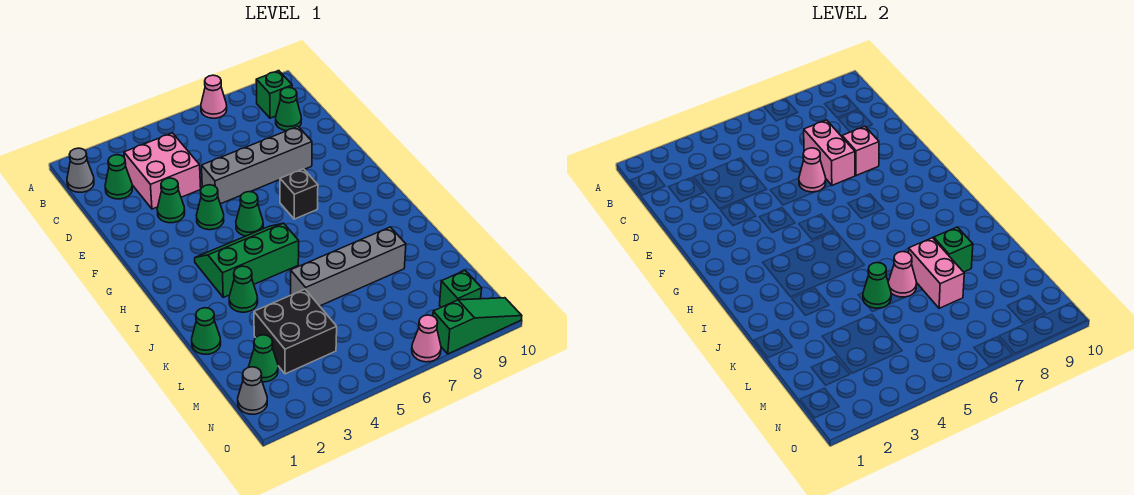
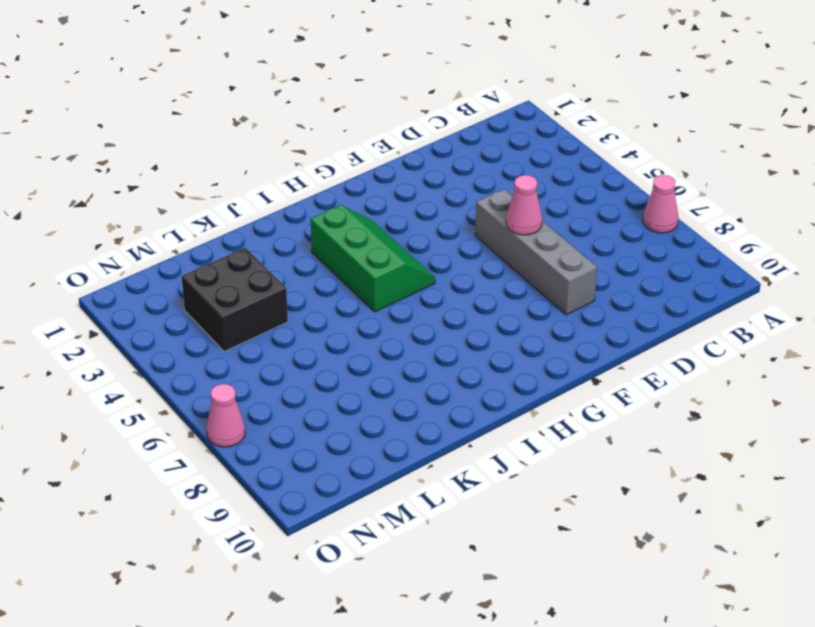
none -> grey cone B1 level 1
none -> green brick B9 level 1
none -> green cone C2 level 1

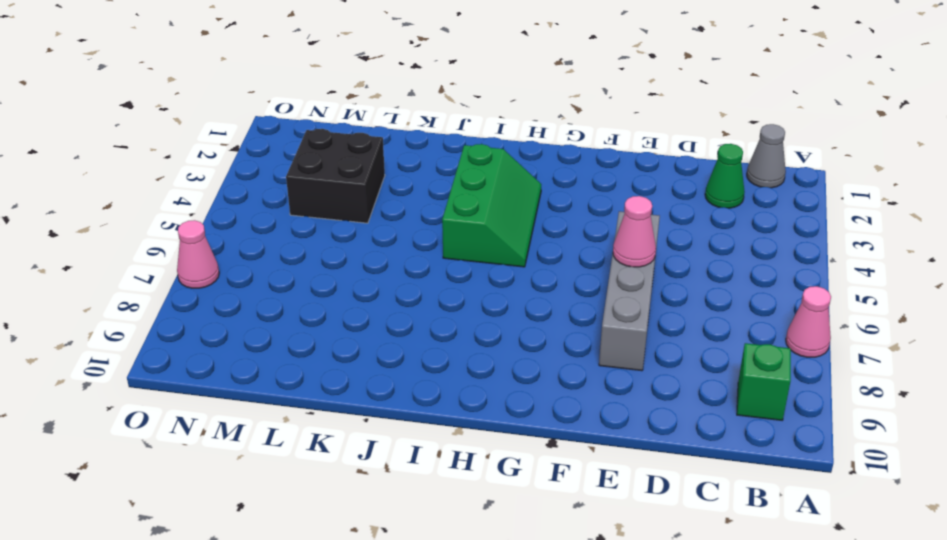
none -> pink brick C3:D4 level 1
none -> green cone C9 level 1
none -> green cone E3 level 1

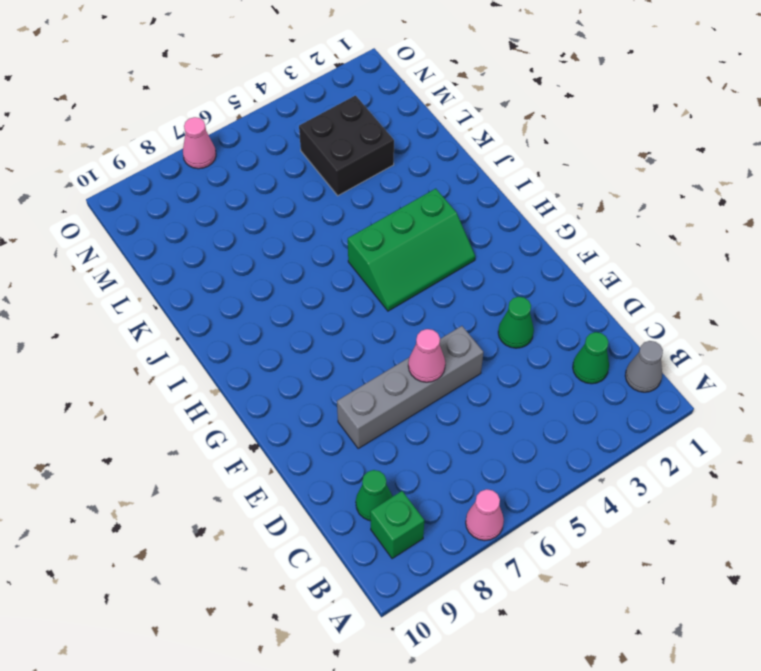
none -> pink brick C3:D4 level 1
none -> green cone F4 level 1
none -> green cone G5 level 1

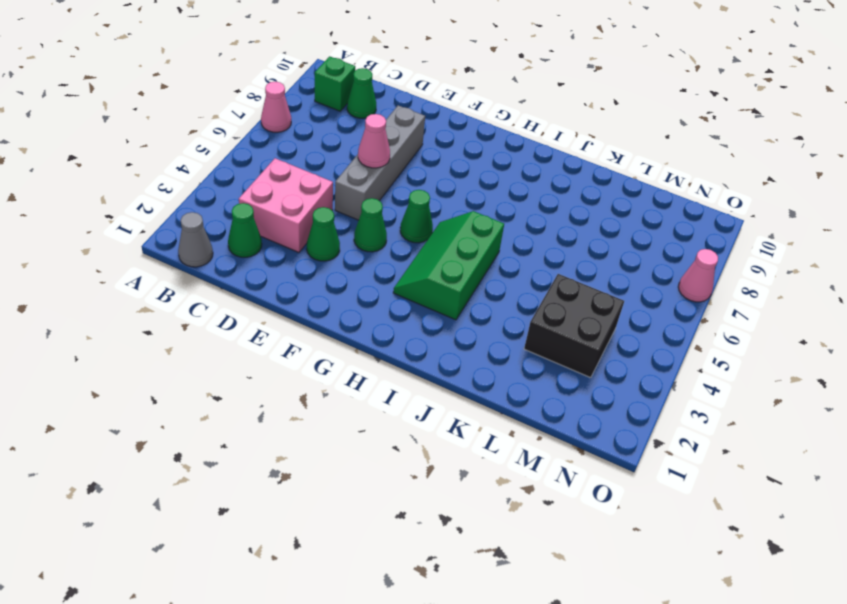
none -> black brick G7 level 1
none -> green cone J3 level 1
none -> green cone K1 level 1

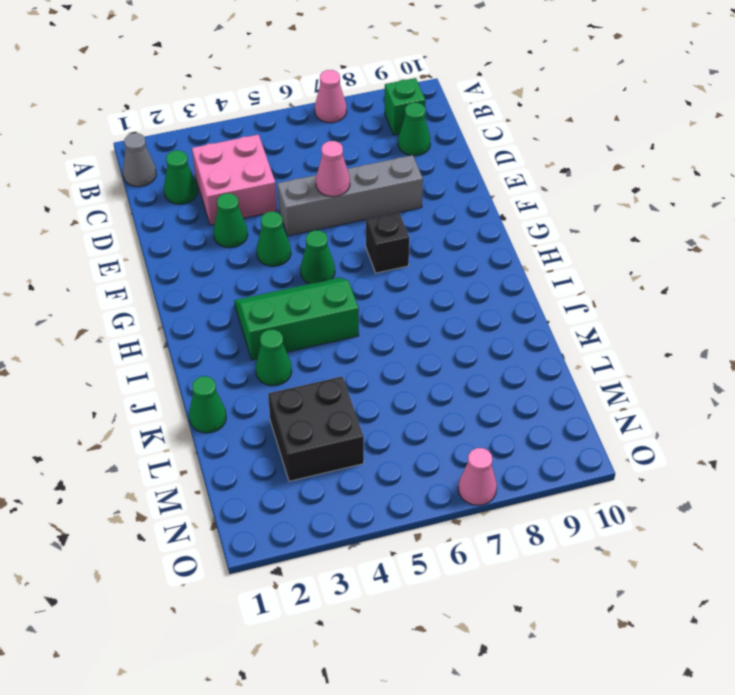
none -> grey brick K5:K8 level 1
none -> green cone M2 level 1
none -> grey cone N1 level 1

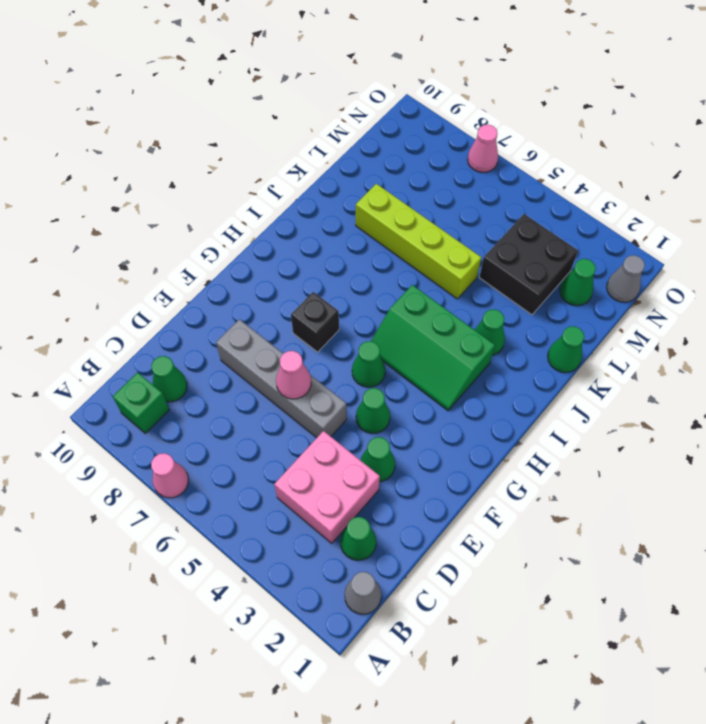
lime brick K5:K8 level 1 -> grey brick K5:K8 level 1
none -> green brick N9 level 1
none -> green slope O8:O10 level 1 top 8
none -> pink brick D7:E7 level 2

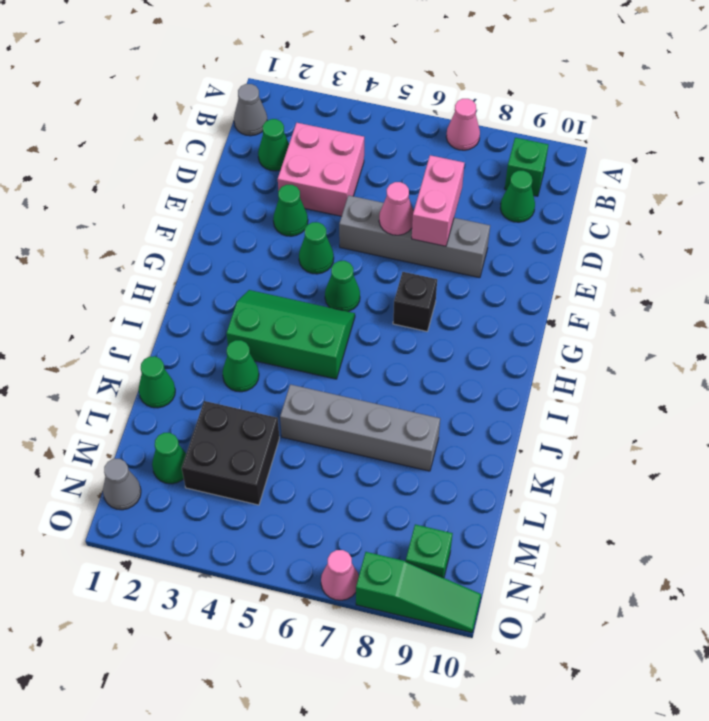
none -> pink brick E8 level 2
none -> green cone K5 level 2
none -> pink cone K6 level 2

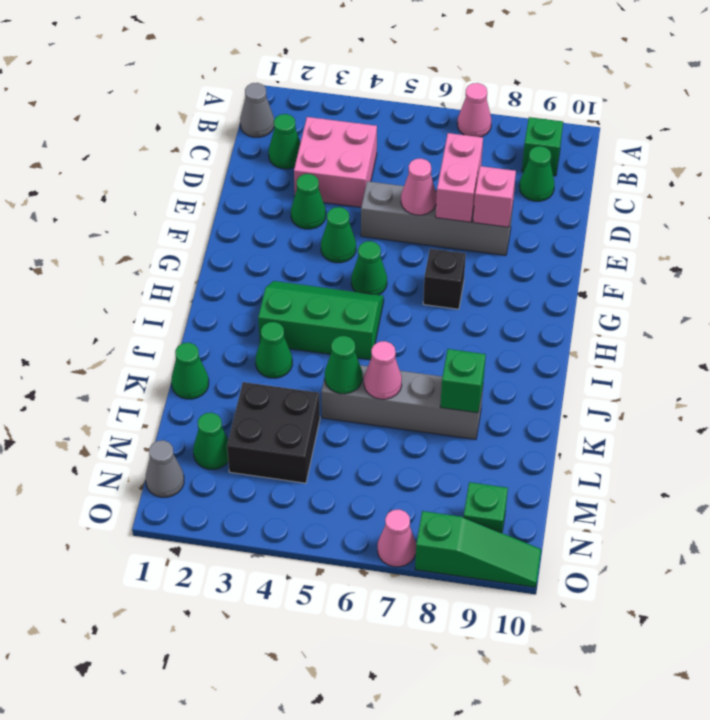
none -> pink brick K7:L7 level 2

